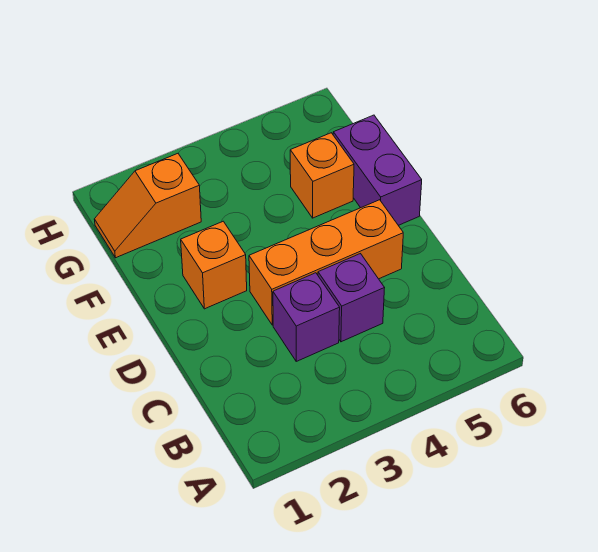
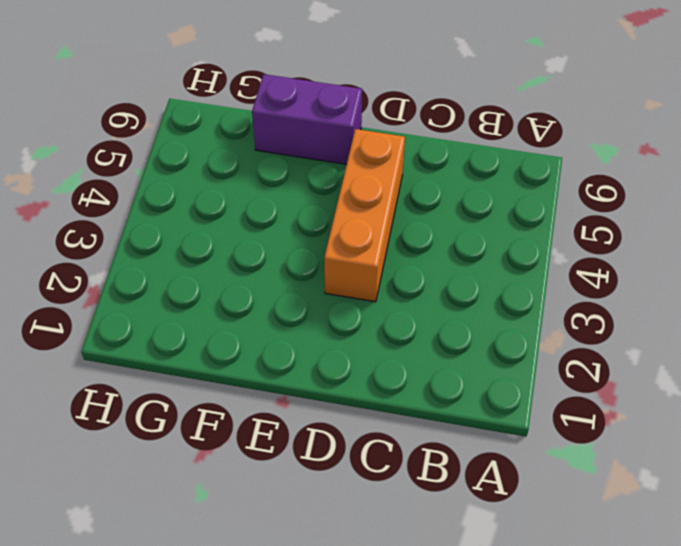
none -> purple brick C3 level 1
none -> purple brick C4 level 1

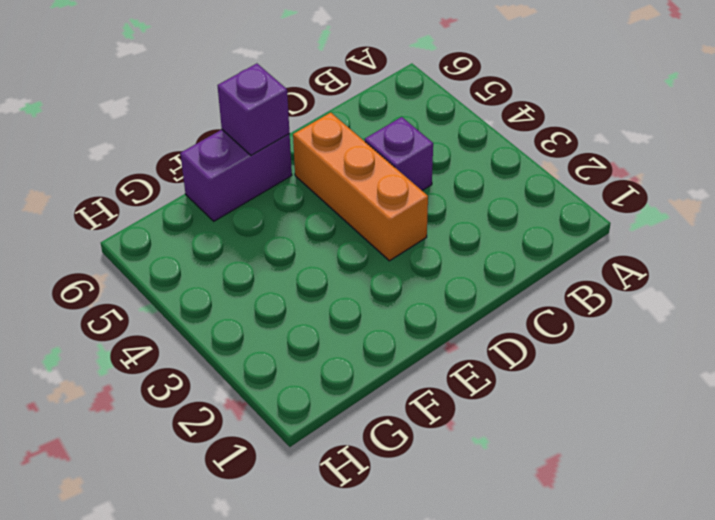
purple brick E6 level 2 -> purple brick C3 level 1
none -> orange brick E2 level 1
none -> orange brick F5 level 1

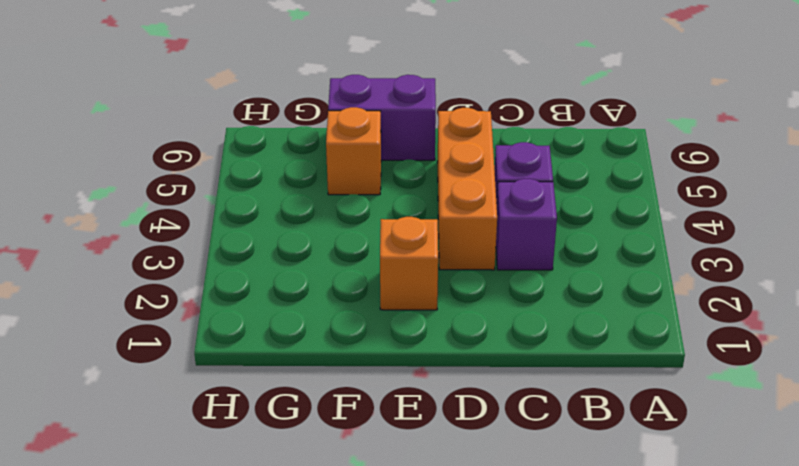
none -> orange slope G1:G2 level 1 top 2

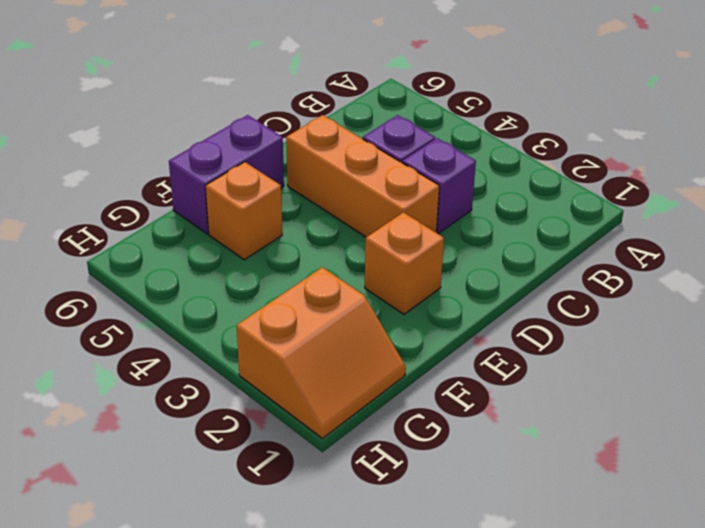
orange slope G1:H2 level 1 top 2 -> orange slope G1:G2 level 1 top 2

